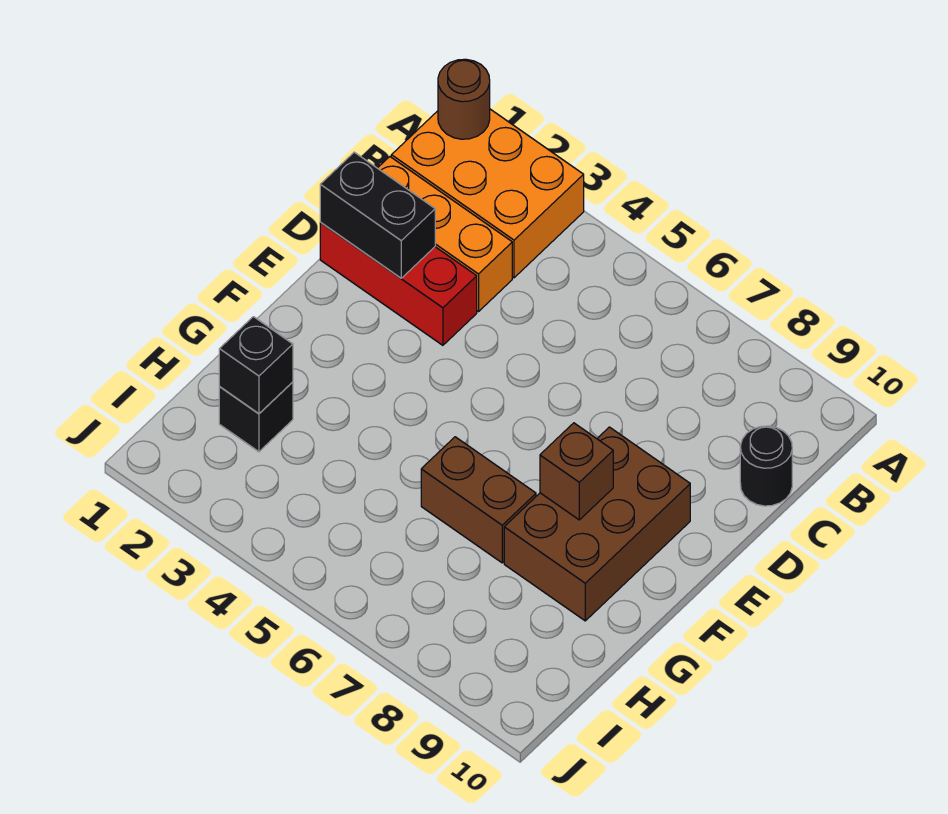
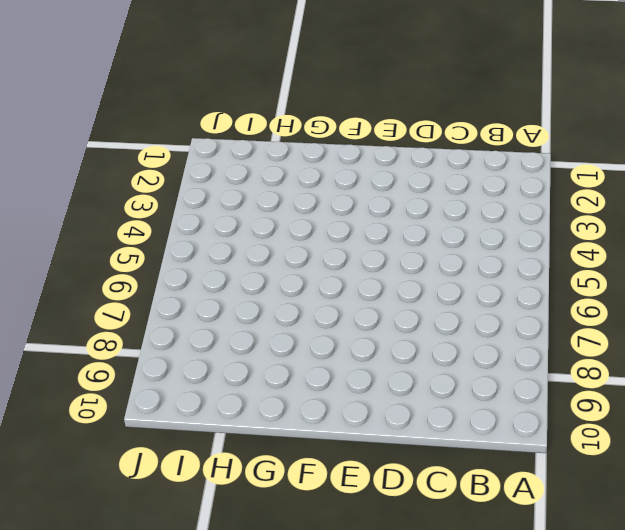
none -> orange brick A1:B3 level 1
none -> orange brick C1:C3 level 1

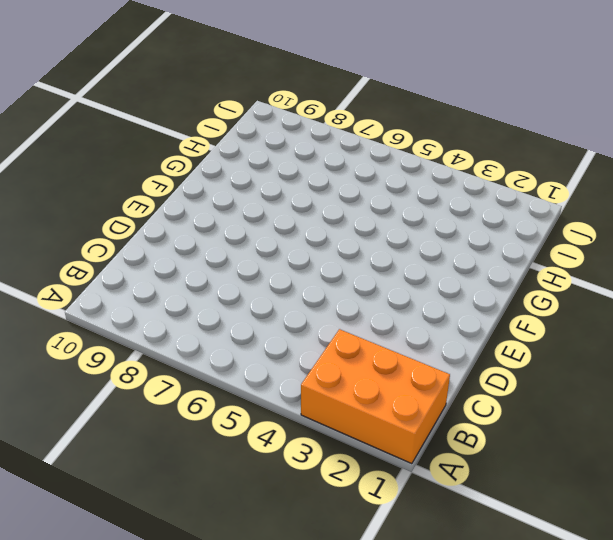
none -> orange brick C1:C3 level 1
none -> black round brick C10 level 1

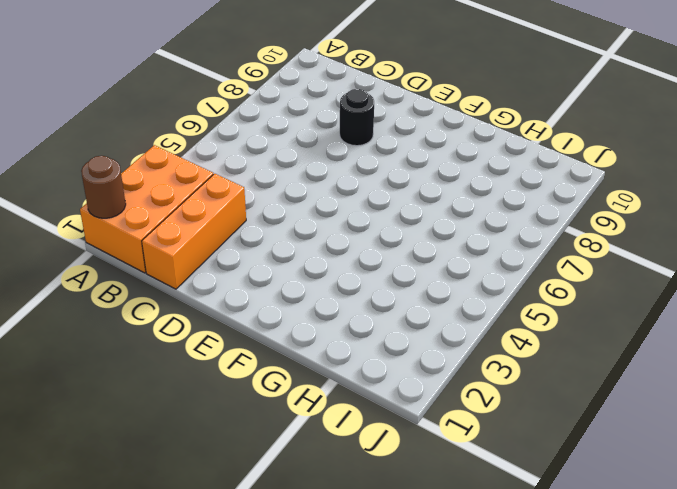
black round brick D8 level 1 -> black round brick C10 level 1
none -> red brick D1:D3 level 1
none -> brown brick E8:G9 level 1

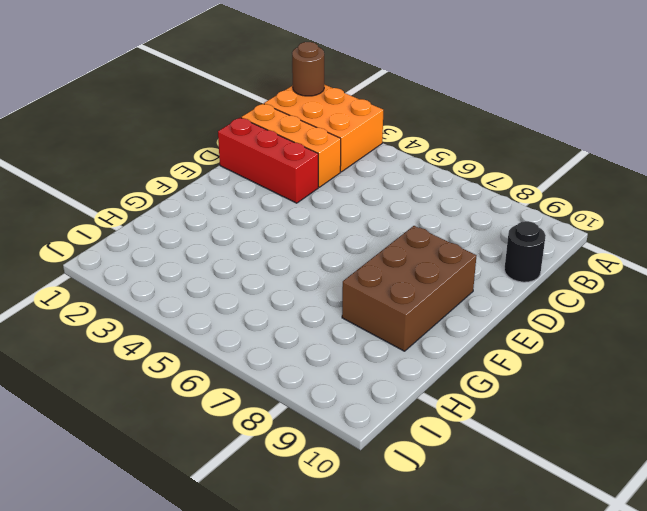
none -> brown brick G6:G7 level 1
none -> black brick H2 level 1

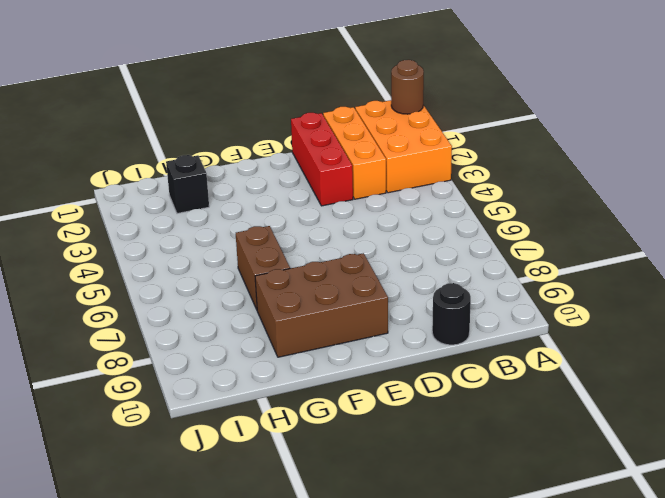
none -> black brick D1:D2 level 2
none -> brown brick F8 level 2

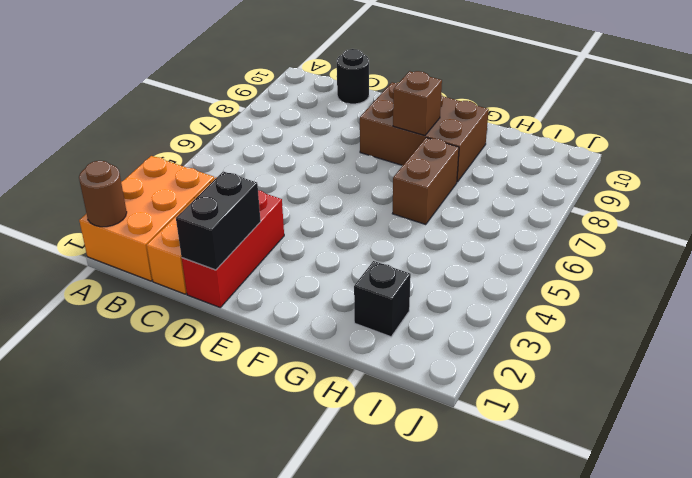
none -> black brick H2 level 2

